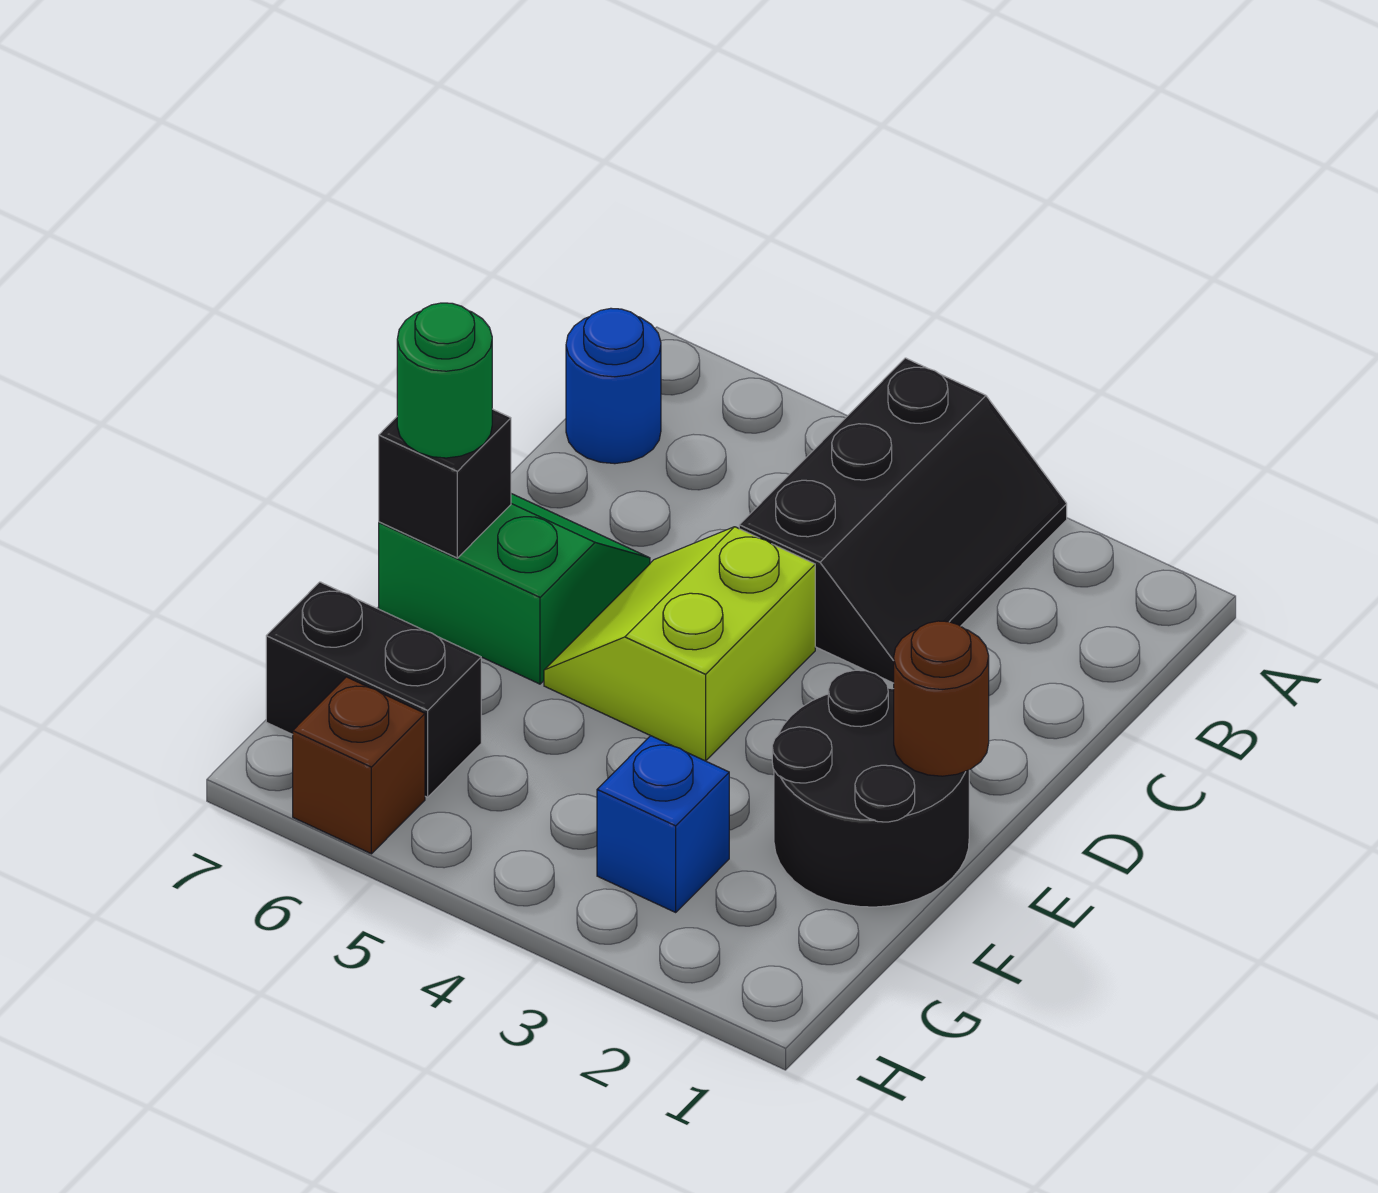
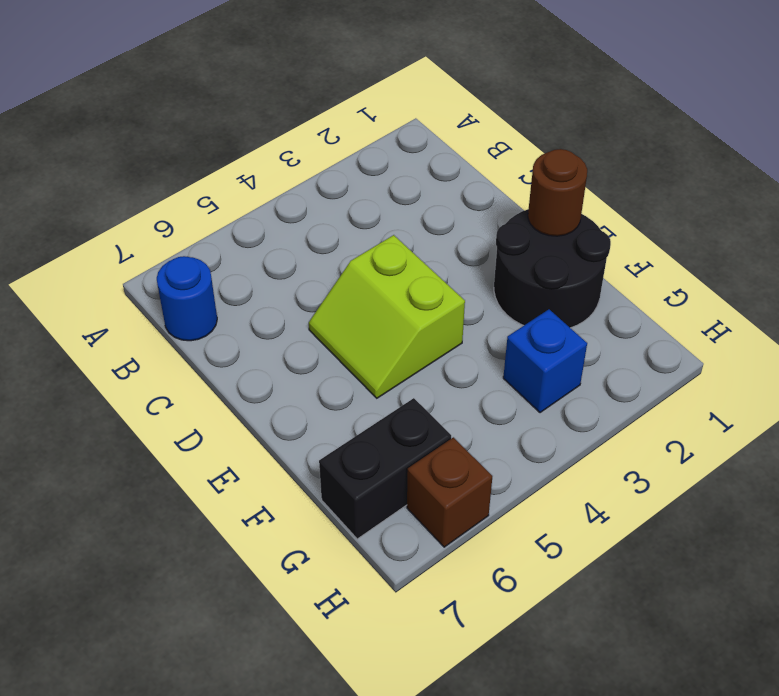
none -> black slope A3:C4 level 1 top 4
none -> green slope D6:E7 level 1 top E

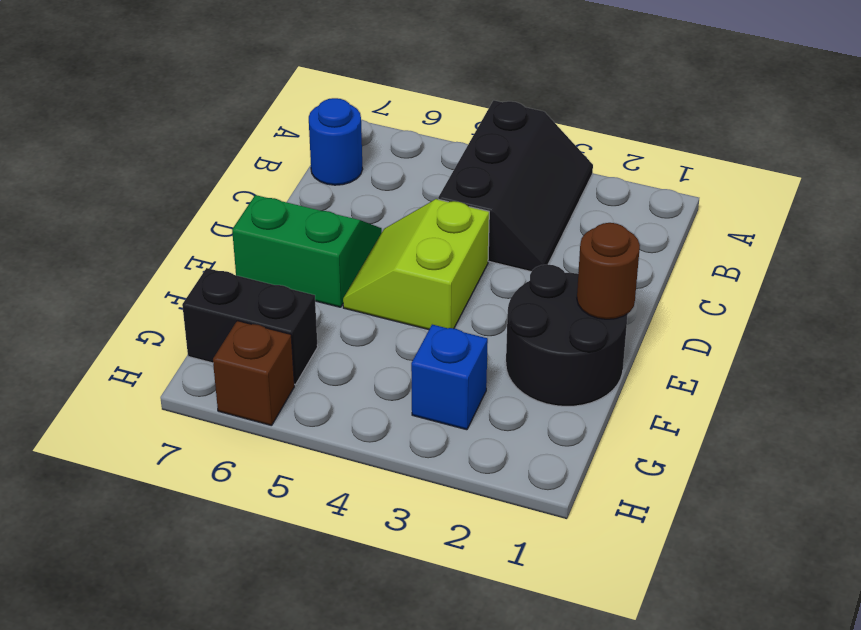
none -> black brick E7 level 2
none -> green round brick E7 level 3

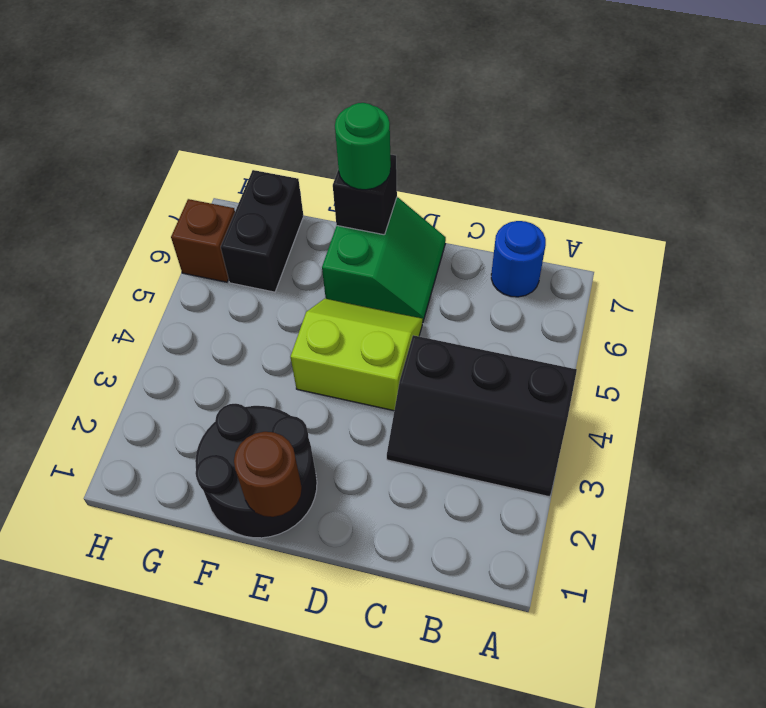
none -> blue brick G3 level 1

